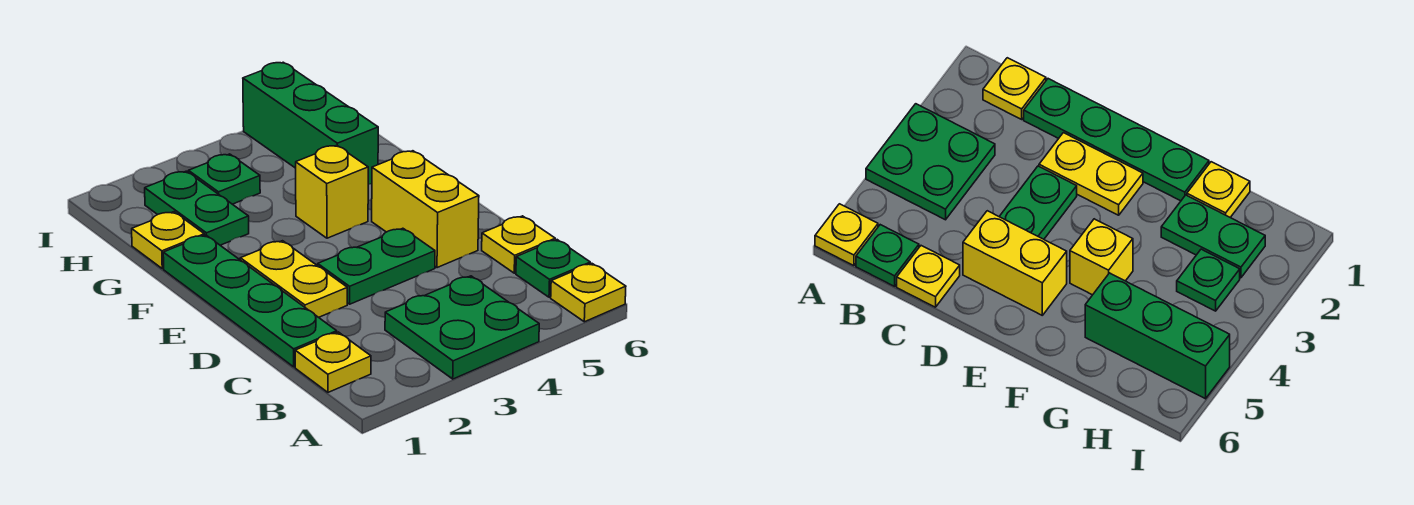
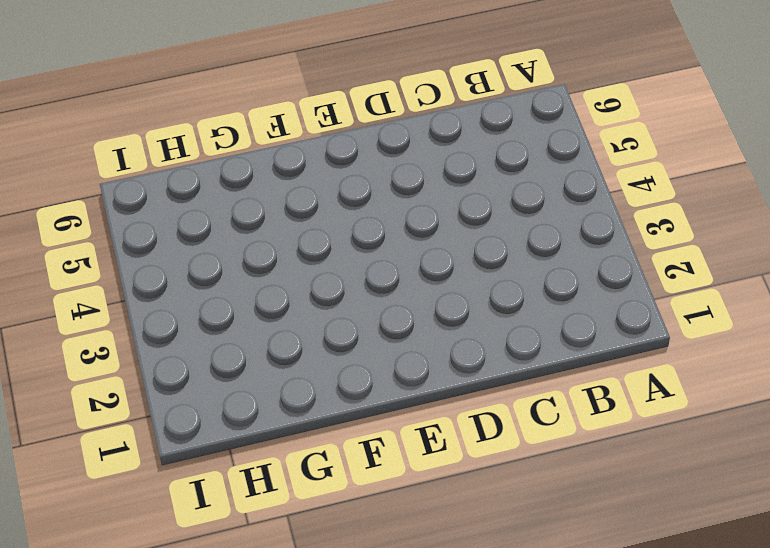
none -> green plate A3:B4 level 1
none -> yellow plate A6 level 1
none -> yellow plate B1 level 1

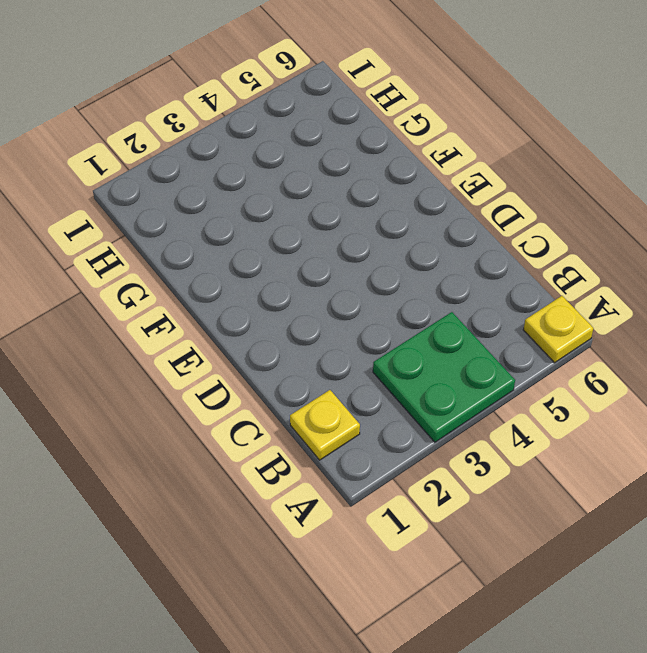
none -> green plate B6 level 1
none -> green plate C1:F1 level 1
none -> yellow plate C6 level 1

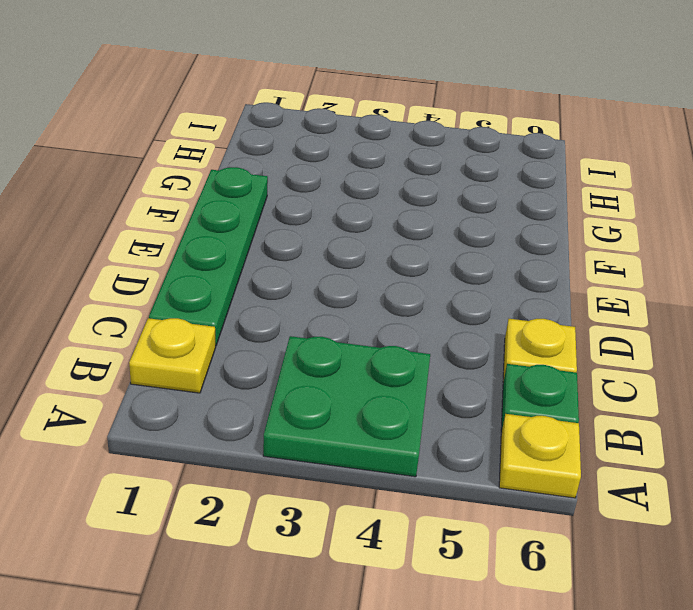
none -> yellow plate D2:E2 level 1
none -> green plate D3:D4 level 1
none -> yellow brick D5:E5 level 1

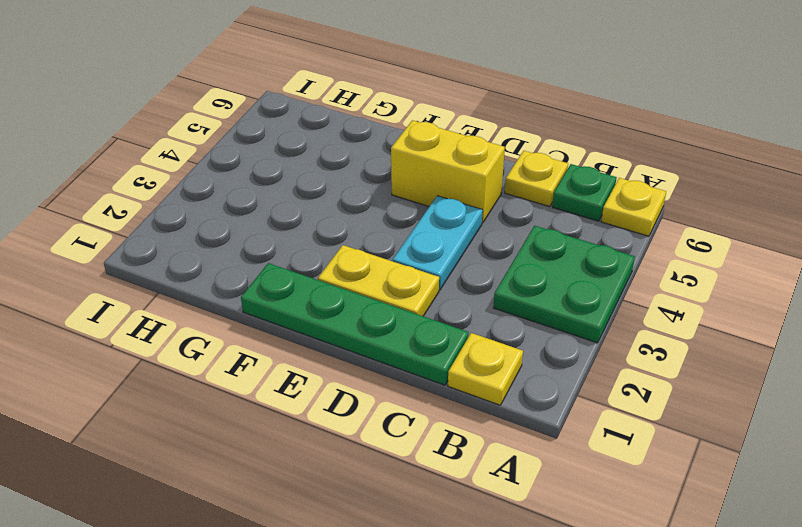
cyan plate D3:D4 level 1 -> green plate D3:D4 level 1
none -> yellow brick F4 level 1
none -> yellow plate G1 level 1
none -> green plate G2:H2 level 1

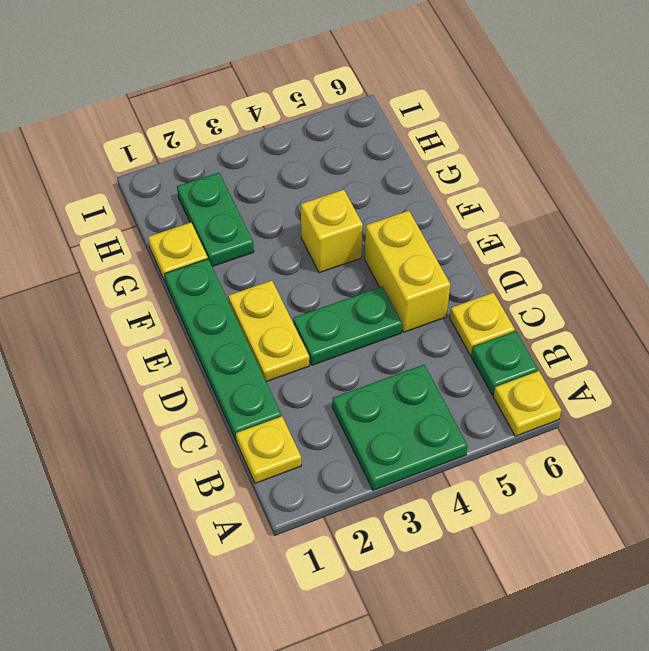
none -> green brick G5:I5 level 1
none -> green plate H3 level 1

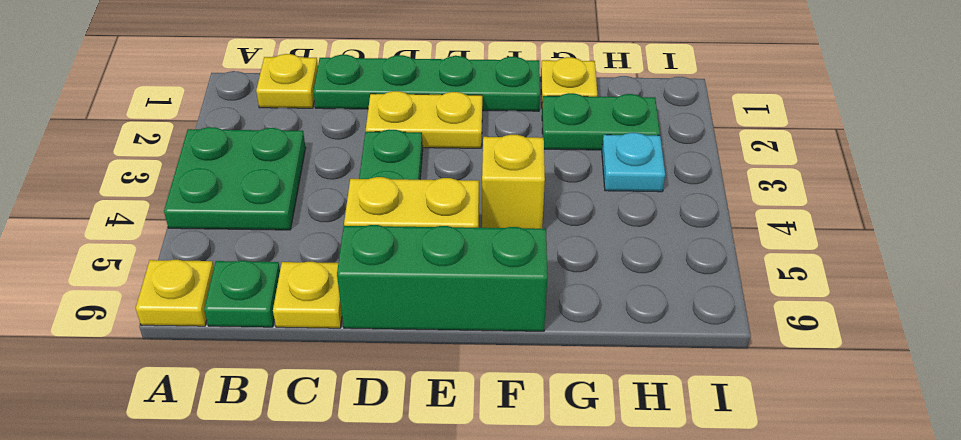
green brick D6:F6 level 1 -> green brick G5:I5 level 1
cyan plate H3 level 1 -> green plate H3 level 1

